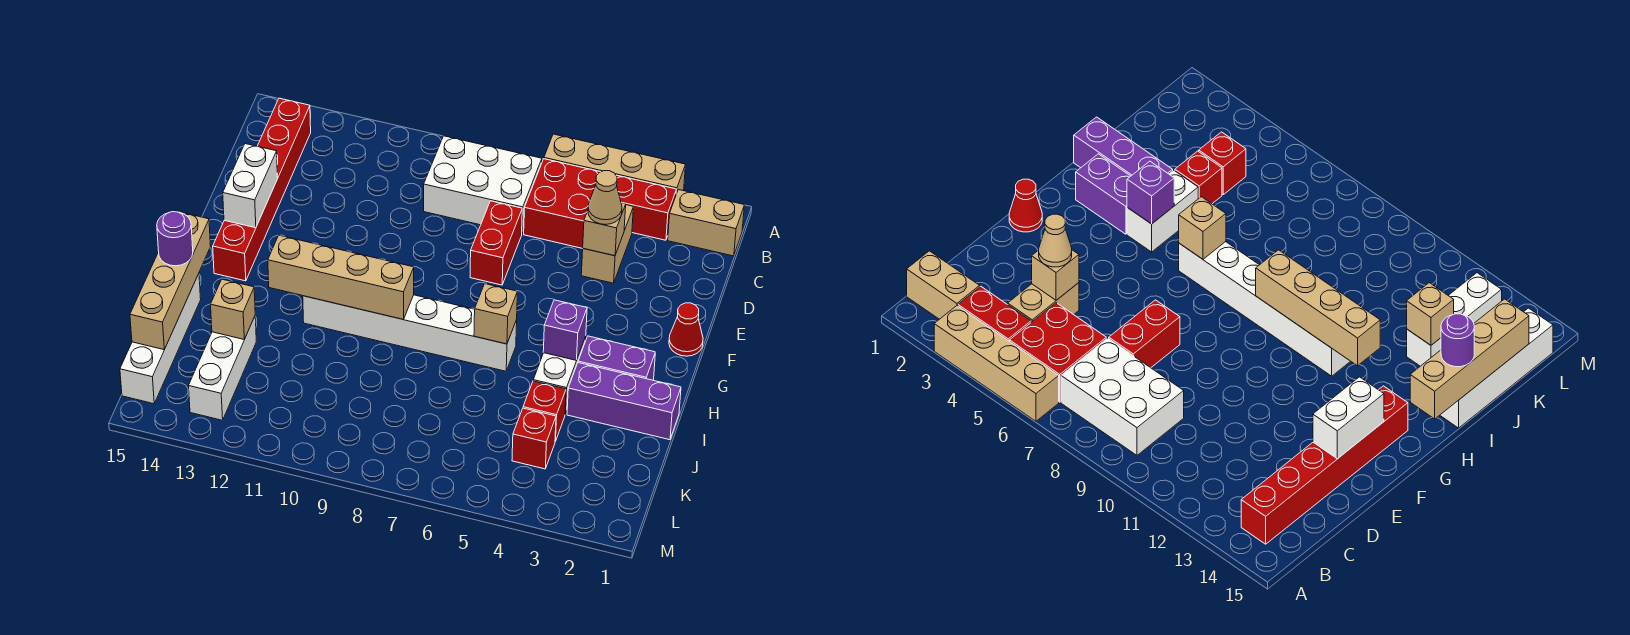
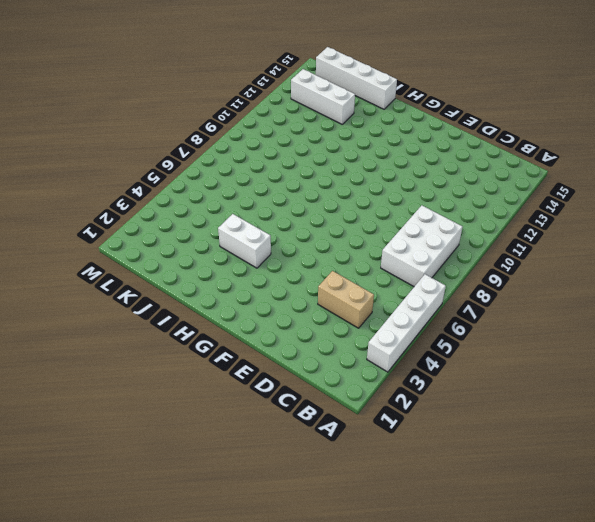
white brick A3:A6 level 1 -> tan brick A3:A6 level 1
none -> tan brick B1:B2 level 1
none -> red brick B3:B4 level 1
none -> red brick B5:C6 level 1

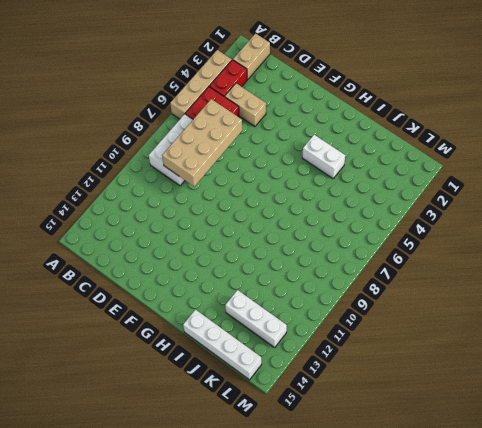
tan brick C6:D9 level 2 -> none
none -> red brick B14:G14 level 1
none -> red brick D7:E7 level 1
none -> red cone F1 level 1

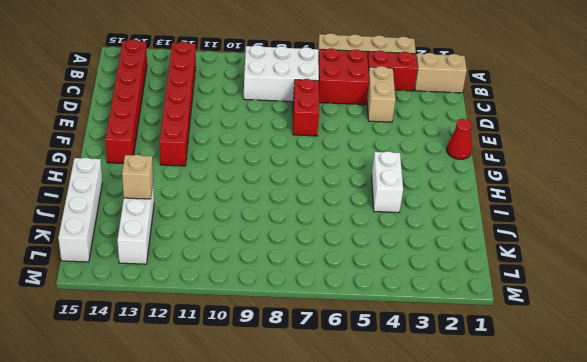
red brick B12:G12 level 1 -> none
none -> purple brick H2:H3 level 1
none -> white brick H6:H11 level 1
none -> purple brick I1:I3 level 1

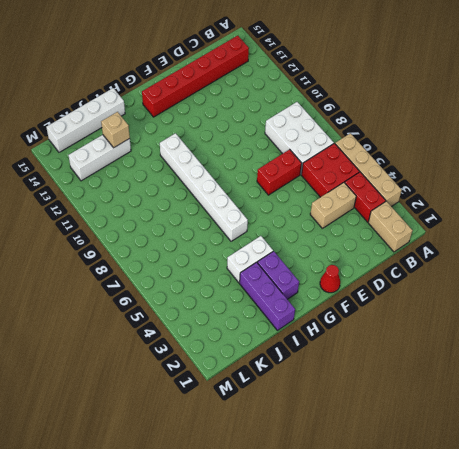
none -> red brick J4 level 1
none -> red brick K4 level 1
none -> tan brick D4 level 2

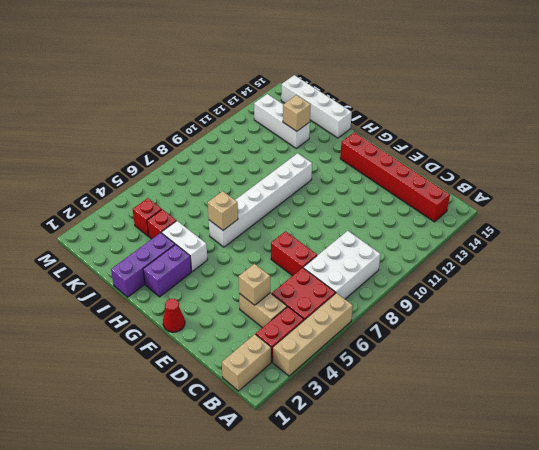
none -> white brick E14:F14 level 2
none -> purple brick H4 level 2
none -> tan brick H9:H12 level 2

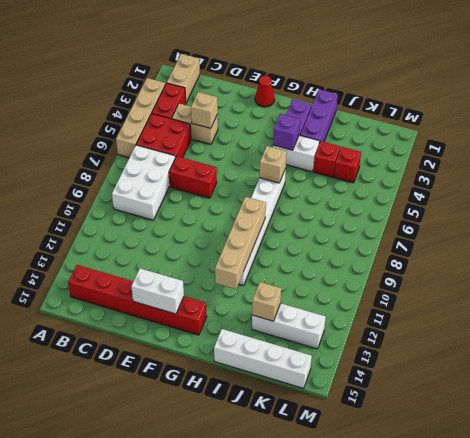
none -> tan brick H15:K15 level 2
none -> tan cone D4 level 3
none -> purple round brick I15 level 3

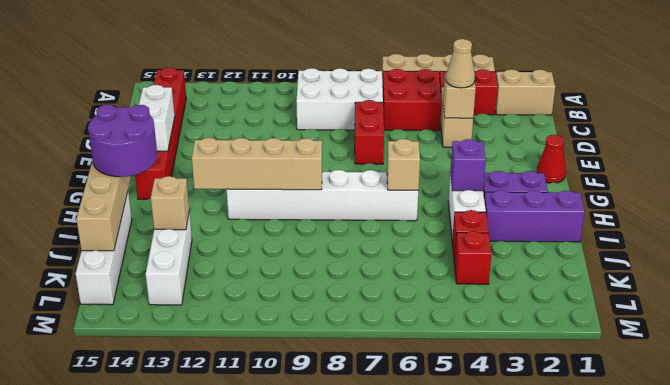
purple round brick H14:I15 level 3 -> purple round brick I15 level 3

